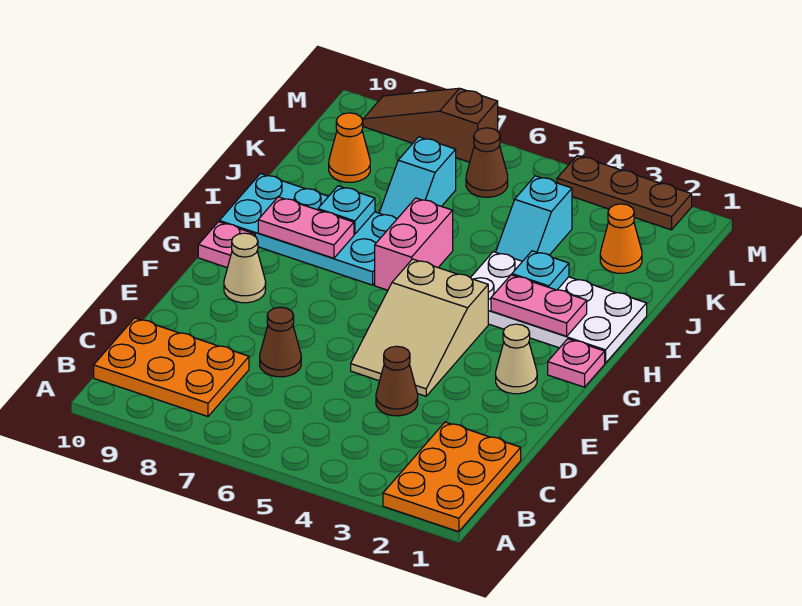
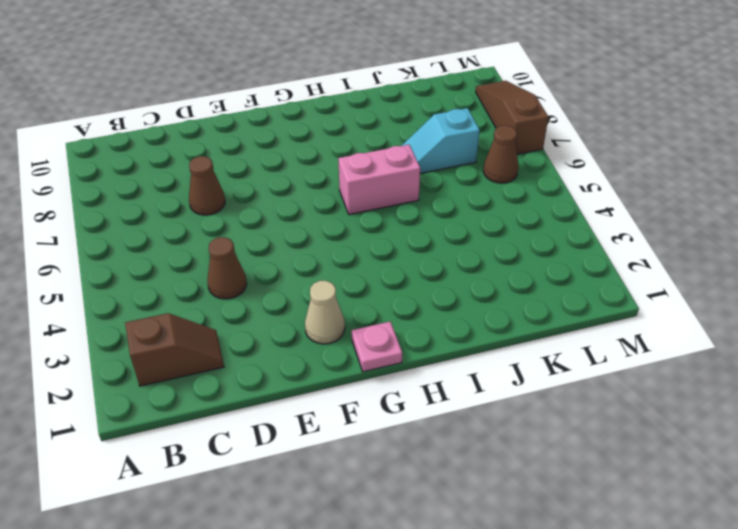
brown slope B2:C2 level 1 top B -> orange plate A1:C2 level 1
none -> orange plate B8:C10 level 1
none -> tan slope E4:G5 level 1 top G
none -> tan cone F9 level 1

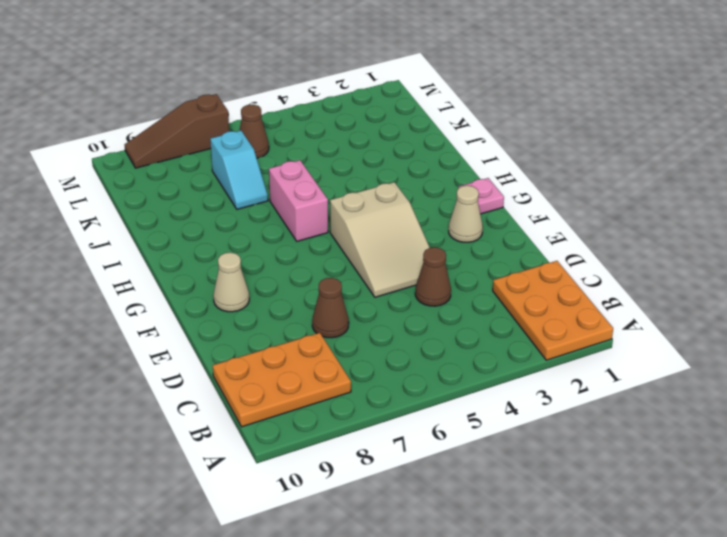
none -> pink plate G10 level 1
none -> white plate H1:I4 level 1
none -> cyan plate H7:I10 level 1

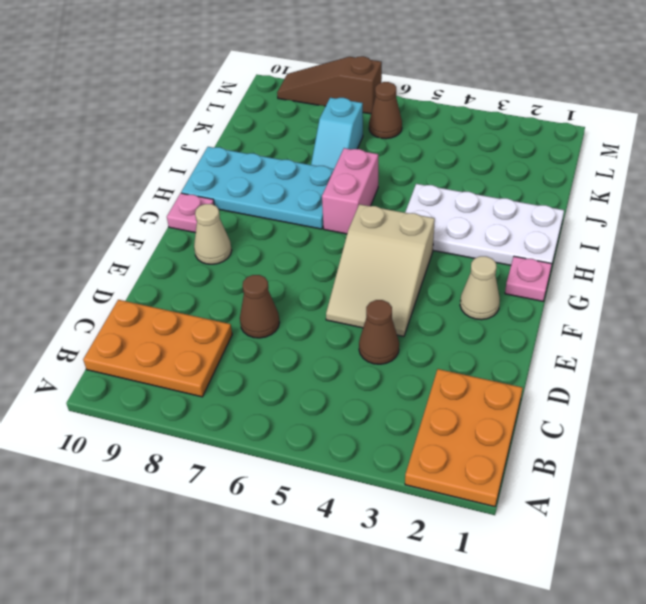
none -> cyan slope J4:K4 level 1 top K
none -> orange cone K2 level 1
none -> orange cone K9 level 1

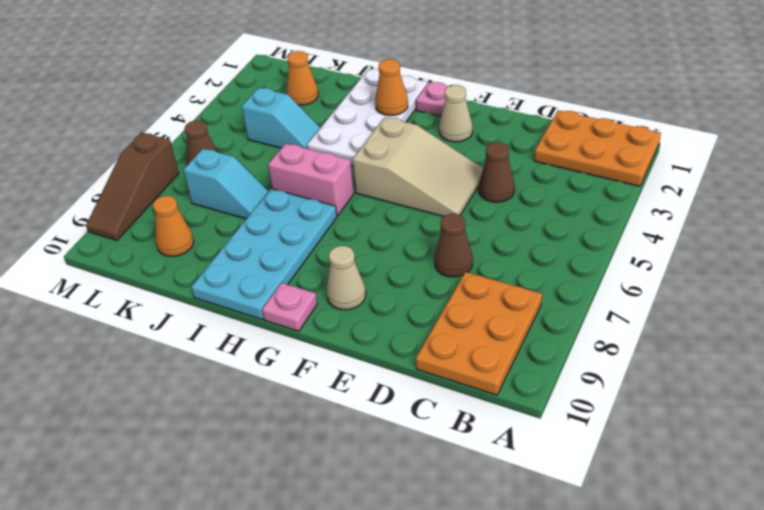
orange cone H2 level 2 -> pink plate H2:H3 level 2
none -> brown plate M2:M4 level 1
none -> pink plate H8:H9 level 2
none -> cyan plate I3 level 2

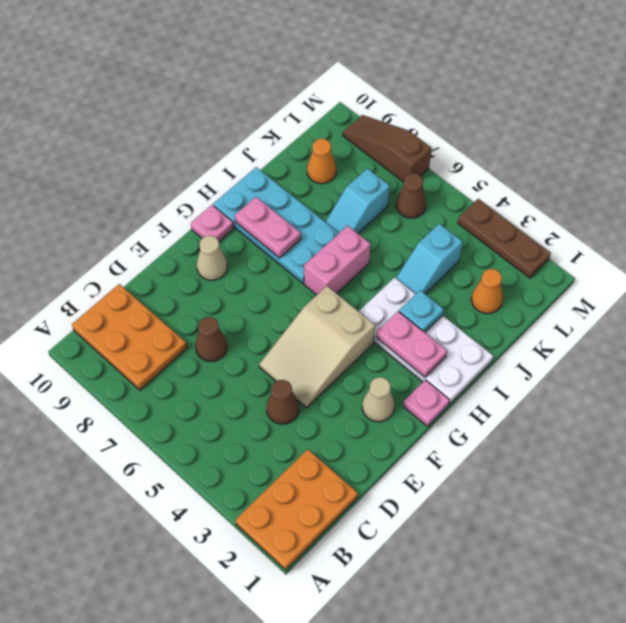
none -> cyan plate I8 level 2

